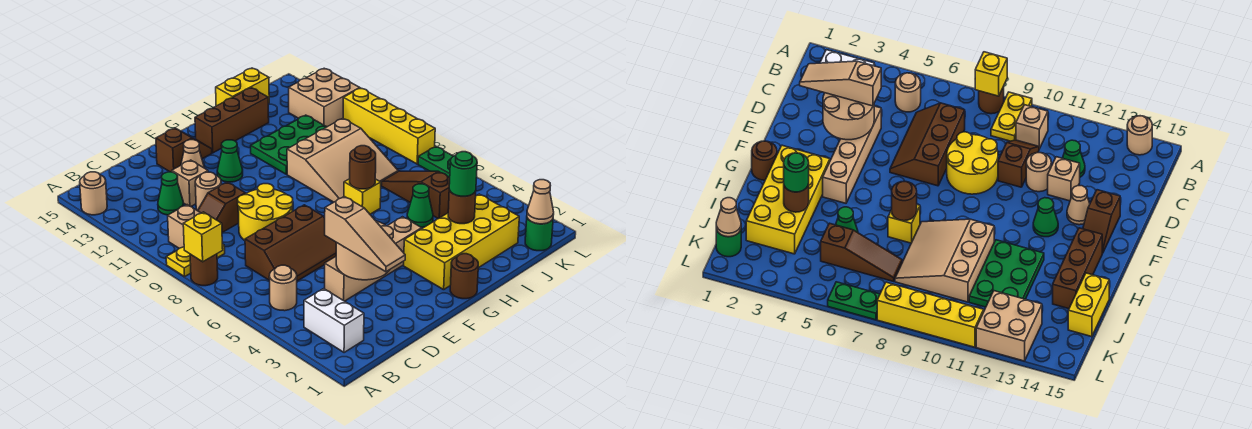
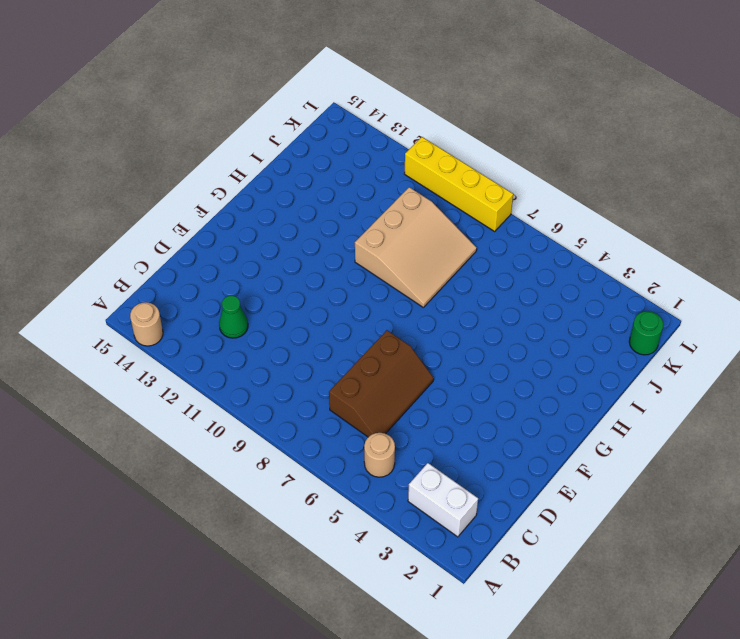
none -> brown round brick A8 level 1
none -> yellow plate A9:B9 level 1
none -> tan brick B10 level 1
none -> brown slope C10:D10 level 1 top D

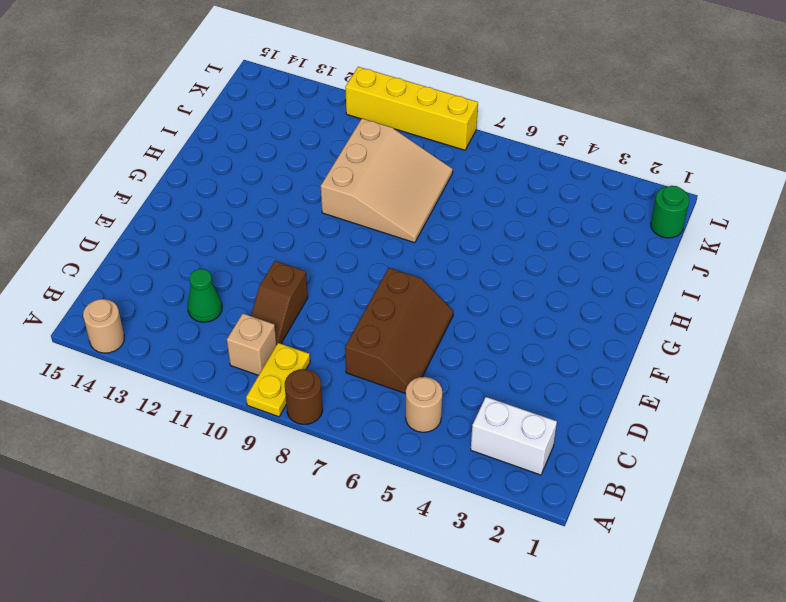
none -> tan brick D4:G4 level 1
none -> yellow round brick D8:E9 level 1
none -> tan round brick D11 level 1
none -> tan brick D12 level 1

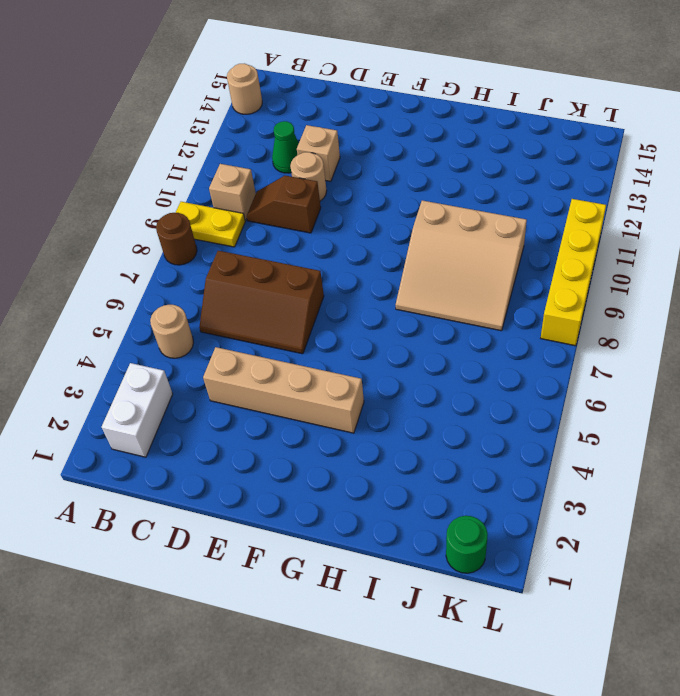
none -> yellow round brick D8:E9 level 1
none -> tan cone E13 level 1
none -> brown slope E14:F14 level 1 top E
none -> green cone F12 level 1

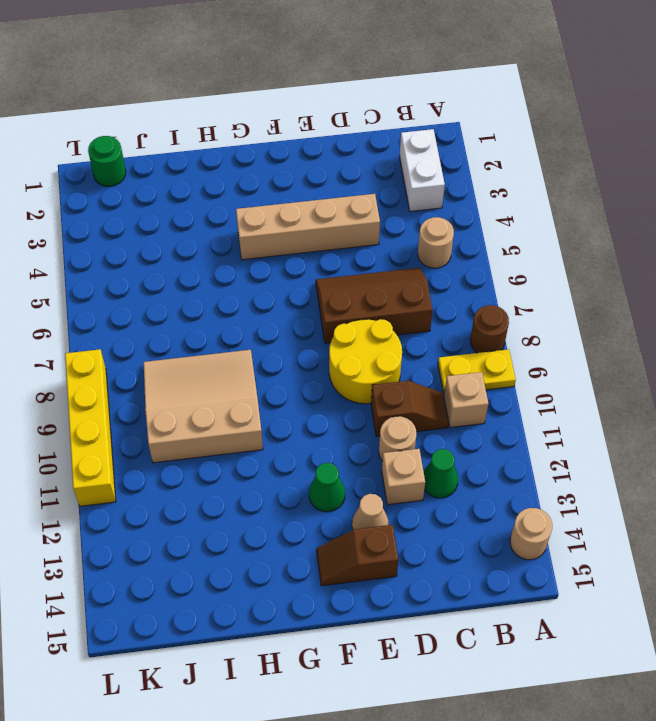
none -> brown round brick G1 level 1
none -> yellow brick G2:J3 level 1
none -> brown brick G14:I14 level 1
none -> yellow brick H7 level 1

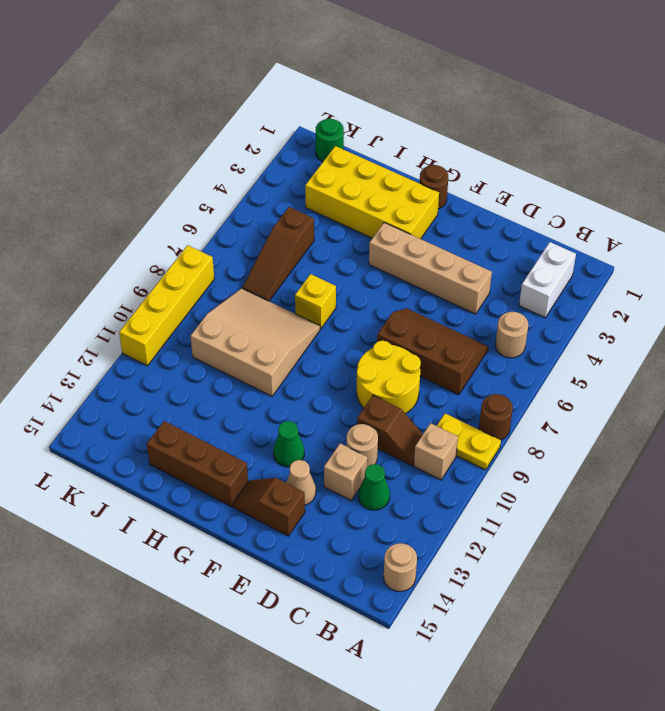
none -> green plate H11:J12 level 1
none -> green cone I5 level 1
none -> yellow brick I15:J15 level 1
none -> tan brick K12:L13 level 1

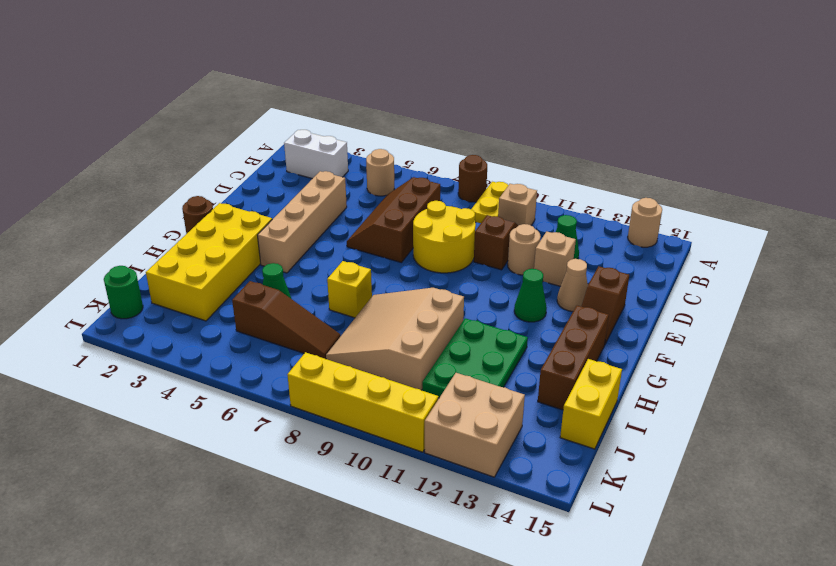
none -> green plate L6:L7 level 1
none -> yellow brick A8 level 2
none -> tan round brick D3:E4 level 2
none -> brown round brick H7 level 2

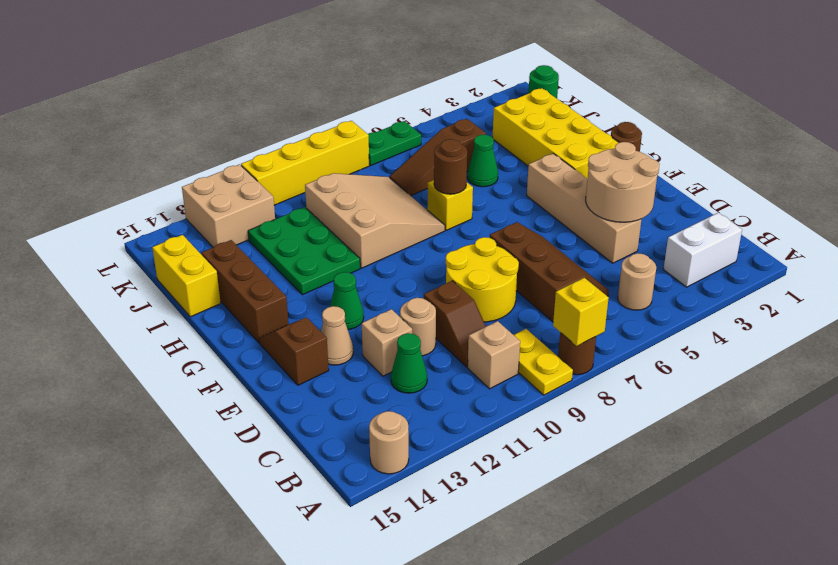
none -> brown round brick I3 level 2
none -> tan cone K1 level 2
none -> tan slope D2:D4 level 3 top 4
none -> green round brick I3 level 3

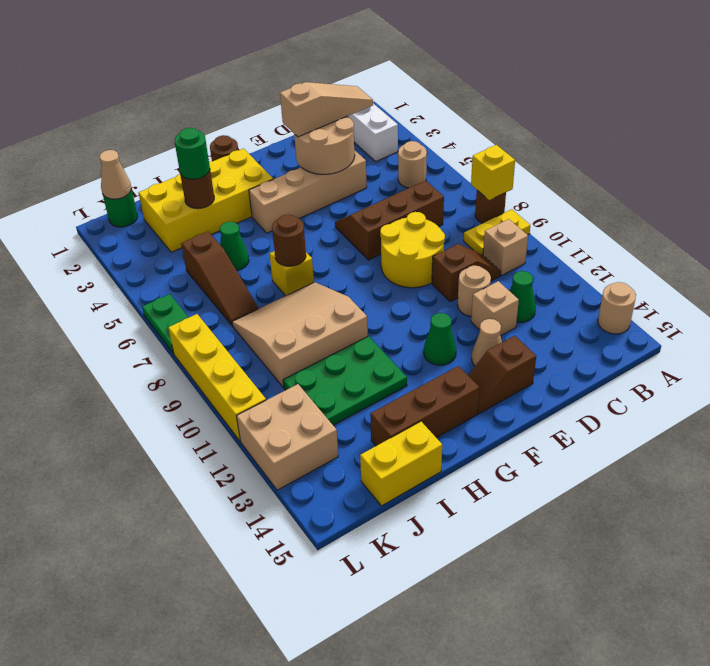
tan slope C3:E3 level 3 top E -> tan slope D2:D4 level 3 top 4

